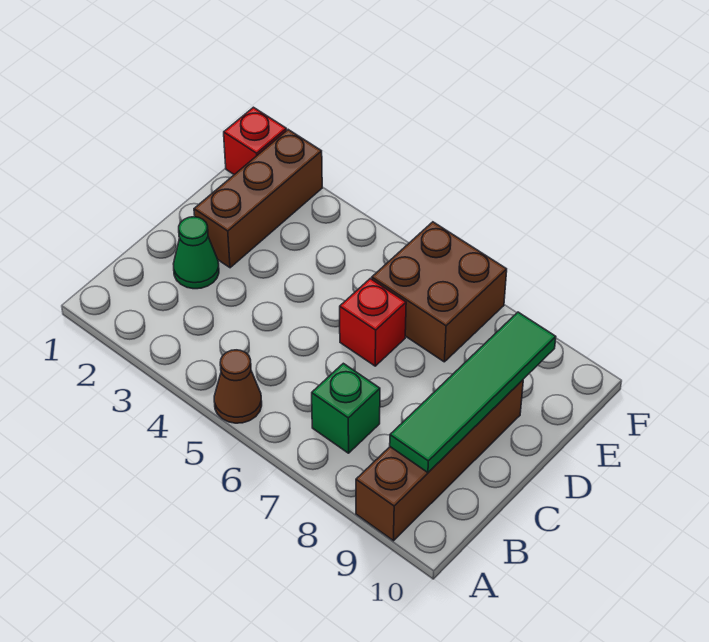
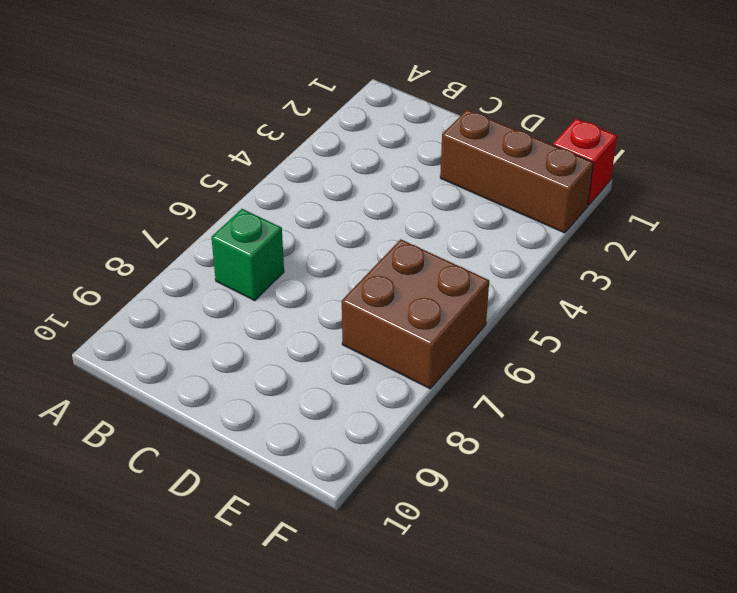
none -> brown cone A5 level 1
none -> brown brick A9:D9 level 1

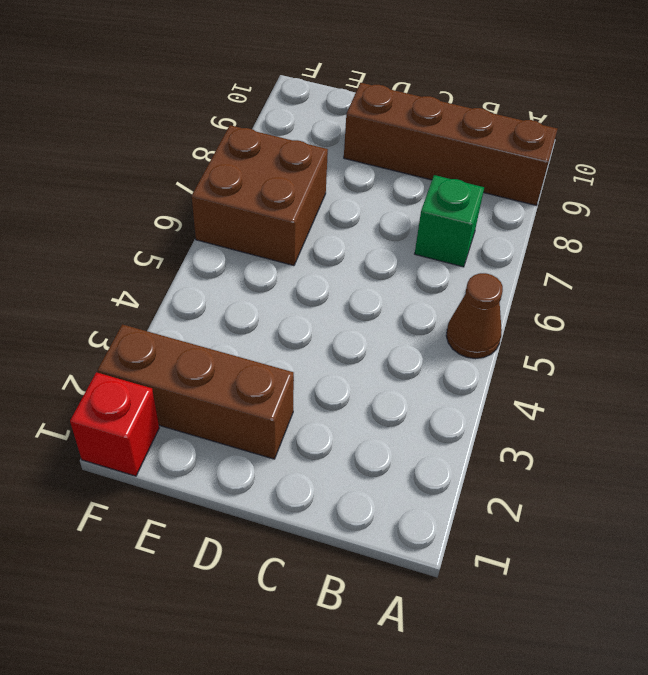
none -> green cone C2 level 1
none -> red brick D6 level 1

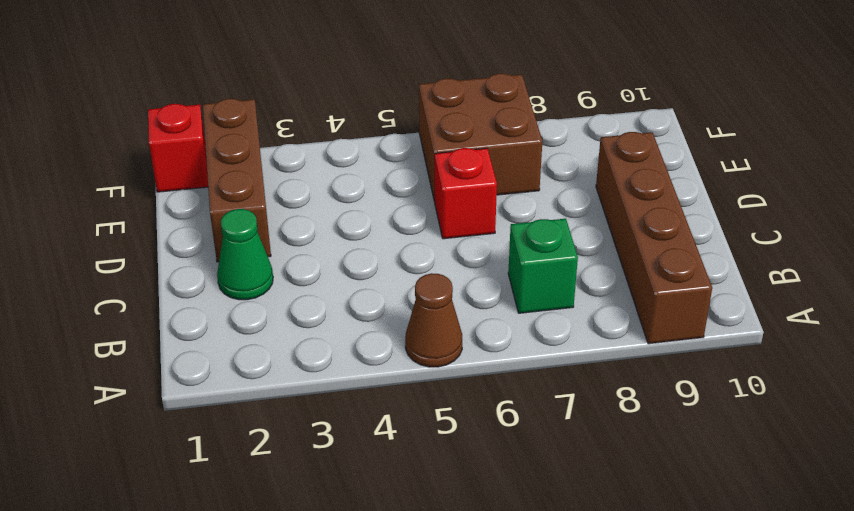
none -> green tile B9:E9 level 2

